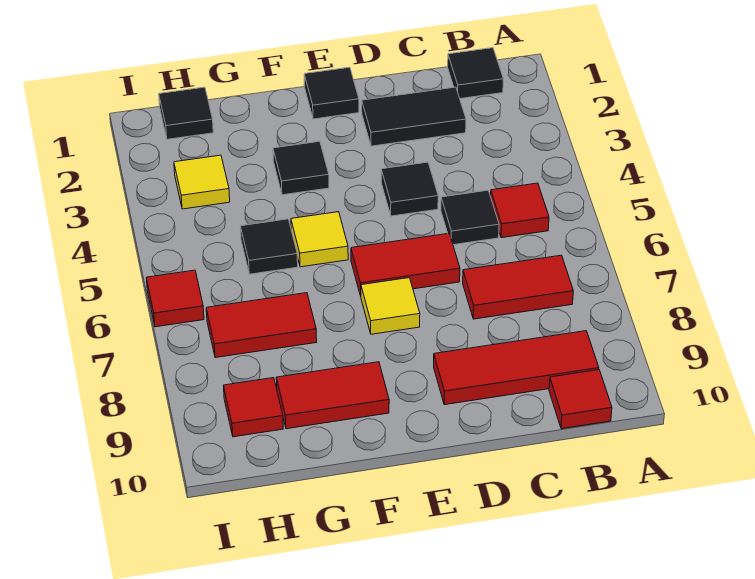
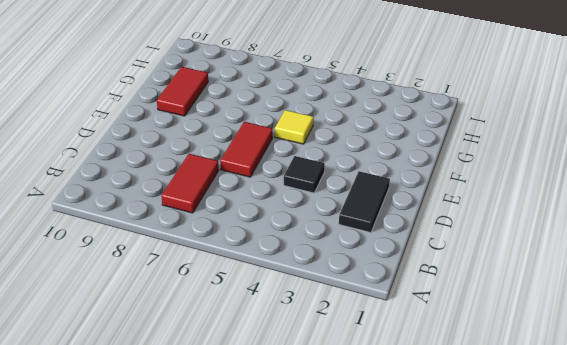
none -> black tile B1 level 1
none -> red tile B5 level 1
none -> red tile B9:D9 level 1

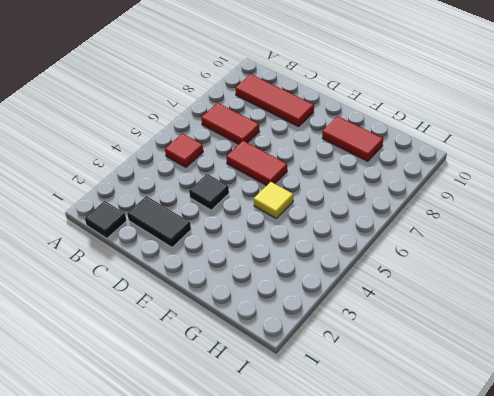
none -> red tile B10 level 1
none -> black tile C5 level 1
none -> black tile E1 level 1

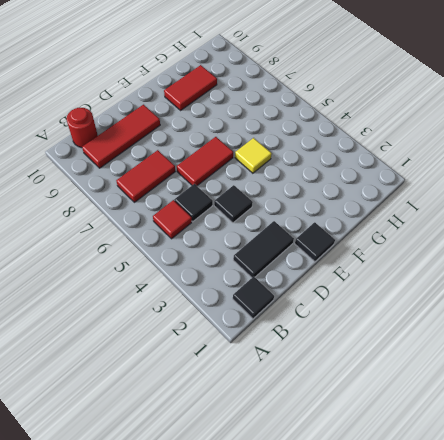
red round brick B10 level 1 -> red tile B10 level 1
none -> yellow tile E7 level 1
none -> black tile F3 level 1
none -> black tile G5 level 1

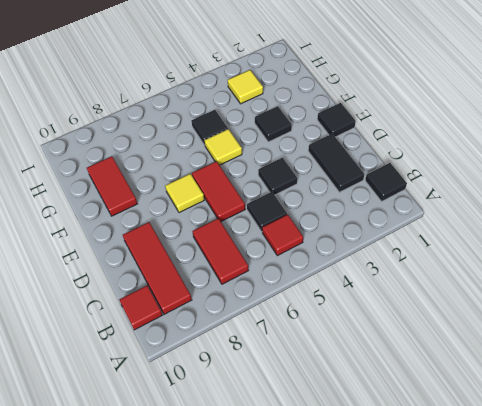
none -> red tile G7:H7 level 1
none -> black tile H1 level 1
none -> red tile H9 level 1

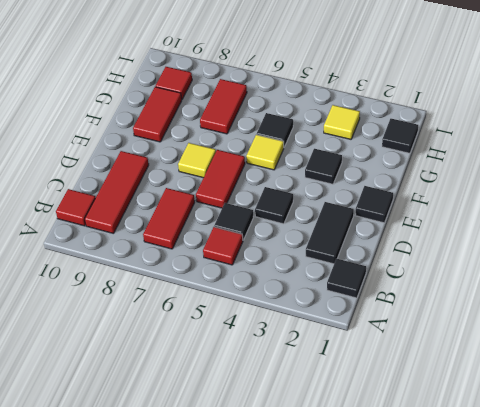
none -> red tile I6 level 1

